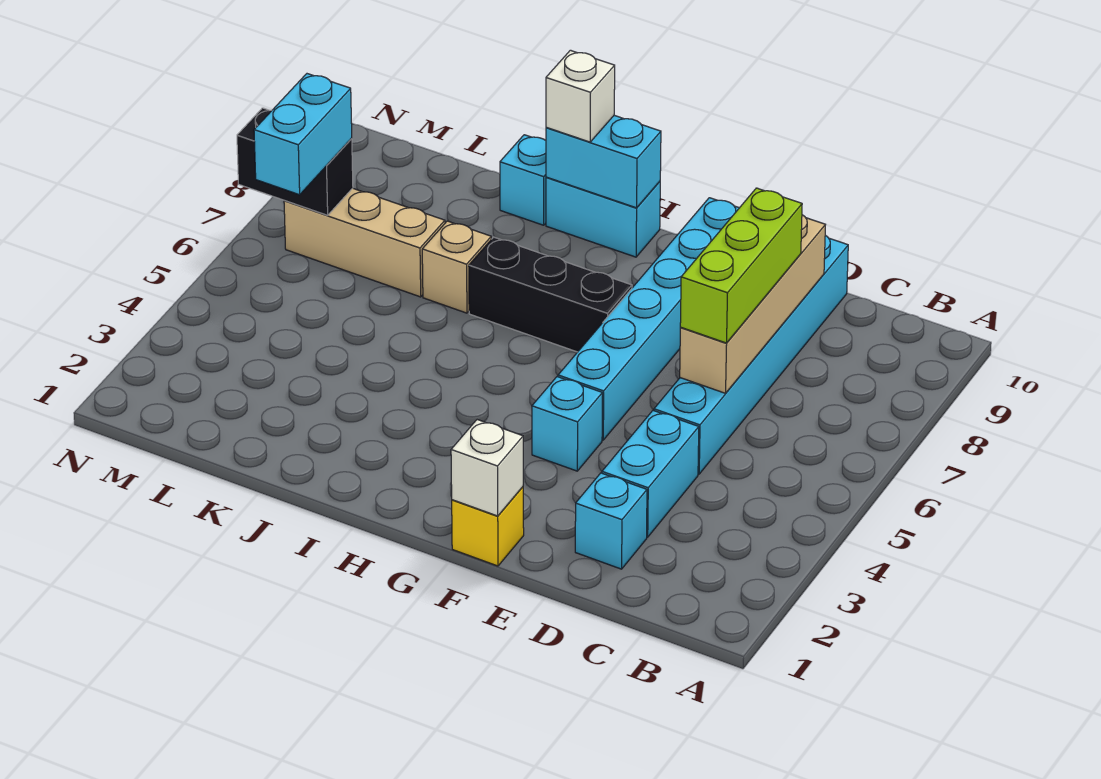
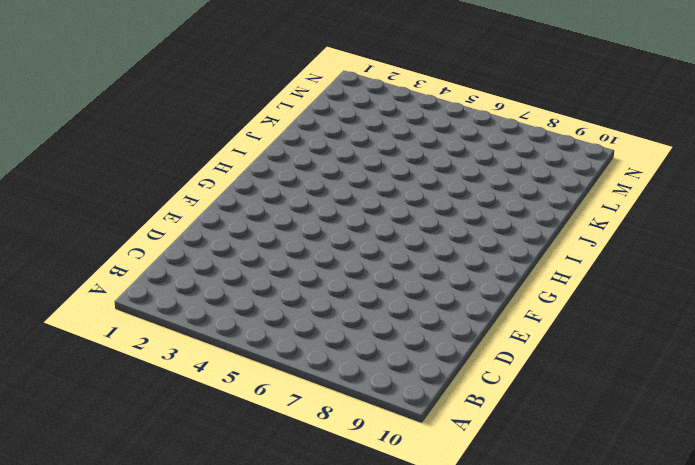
none -> cyan brick D2 level 1
none -> cyan brick D3:D4 level 1
none -> cyan brick D5:D10 level 1

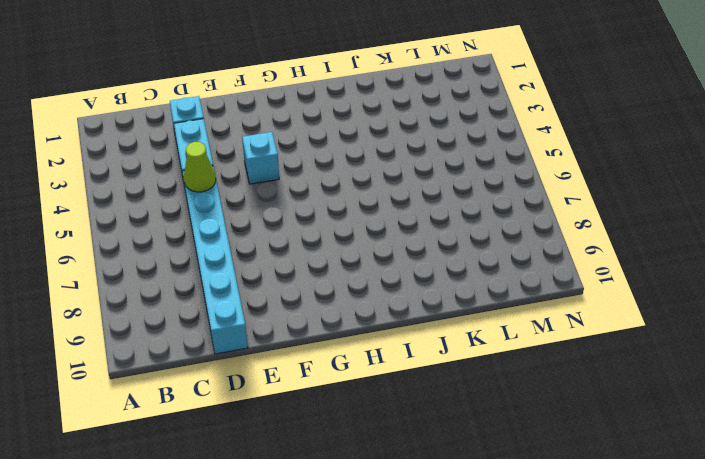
lime cone D5 level 2 -> none
none -> yellow brick F1 level 1
none -> cyan brick F5:F10 level 1
none -> black brick G7:I7 level 1

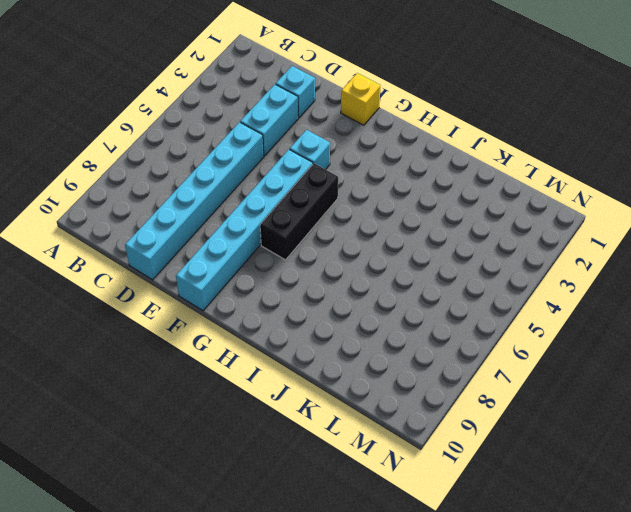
black brick G5:G7 level 1 -> black brick G7:I7 level 1
none -> cyan brick H10:I10 level 1
none -> tan brick J7 level 1
none -> cyan brick J10 level 1

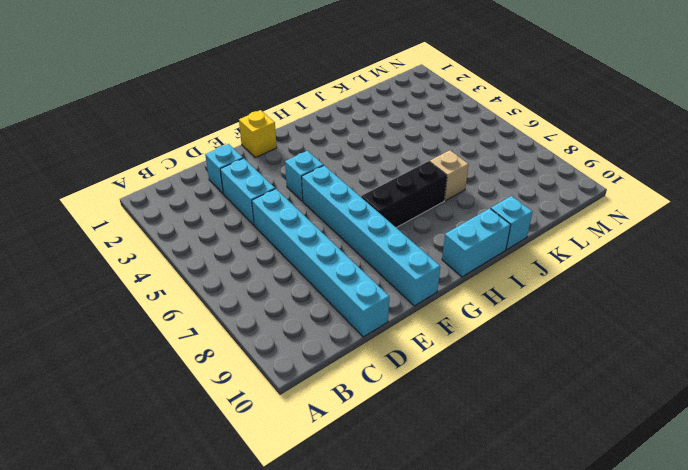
none -> tan brick K7:M7 level 1
none -> tan brick D6:D9 level 2
none -> white brick F1 level 2

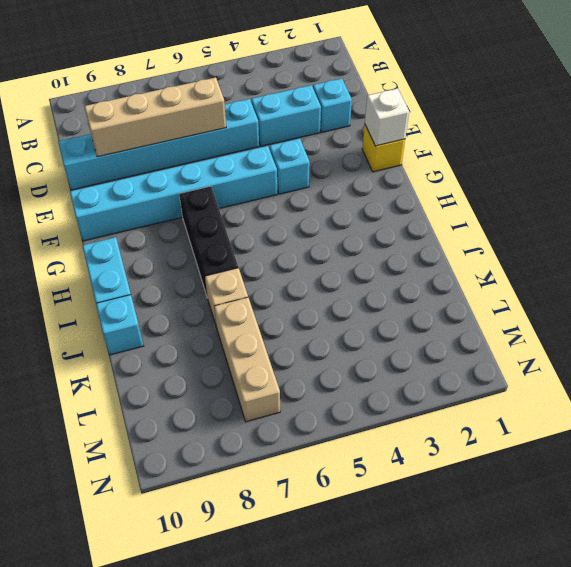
none -> cyan brick H10:I10 level 2
none -> black brick M7:N7 level 2
none -> lime brick D6:D8 level 3

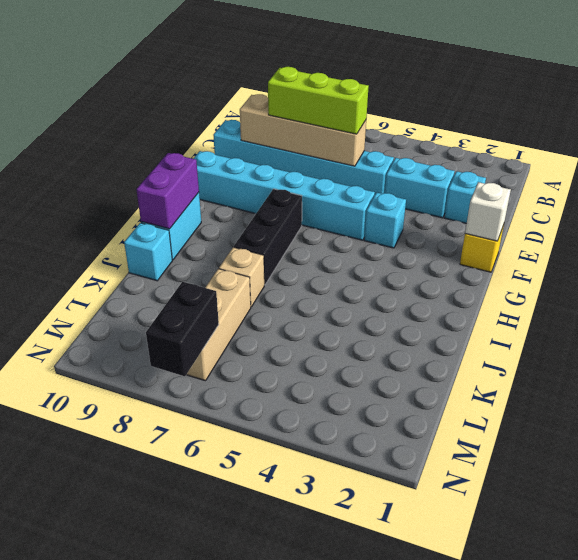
purple brick H10:I10 level 2 -> cyan brick H10:I10 level 2
none -> white brick I10 level 3
none -> cyan brick M6:M7 level 3

